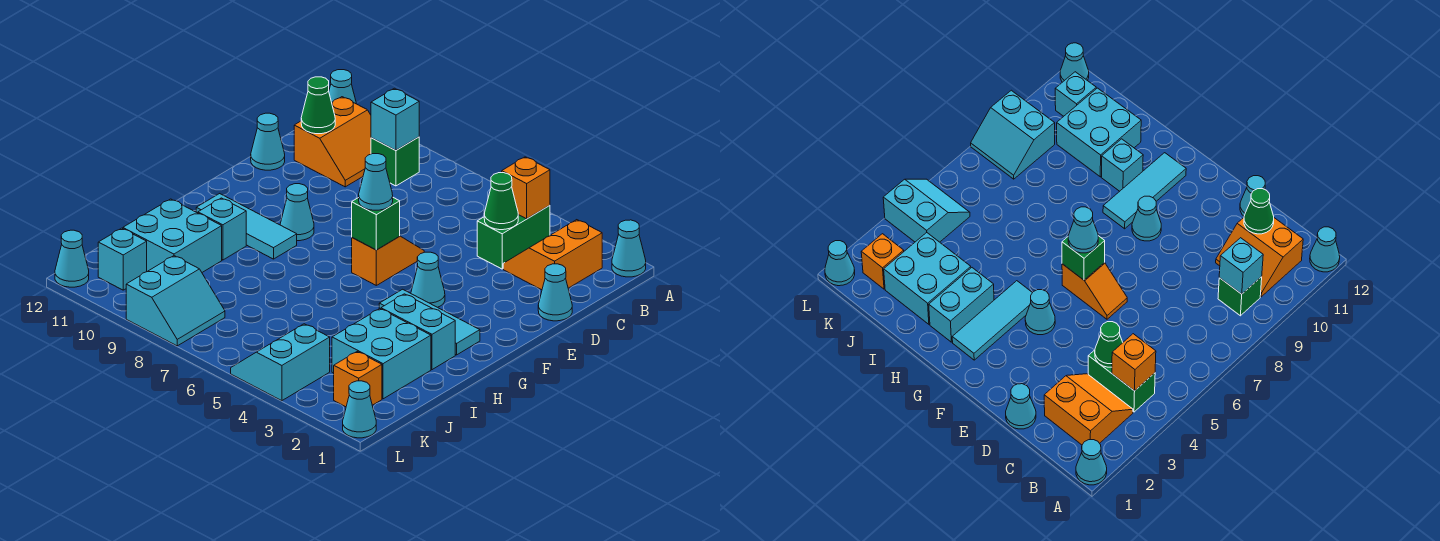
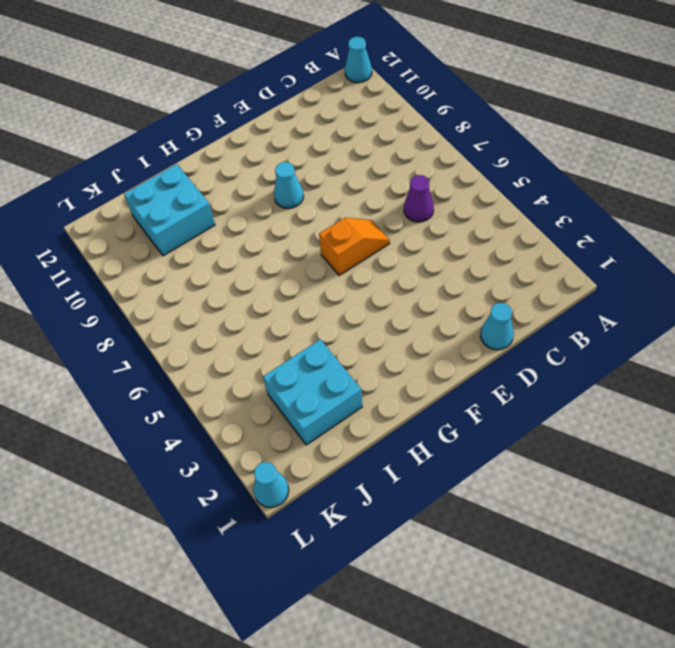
purple cone C6 level 1 -> none
none -> cyan cone A1 level 1
none -> orange slope B2:C3 level 1 top 2
none -> green brick B4:C4 level 1

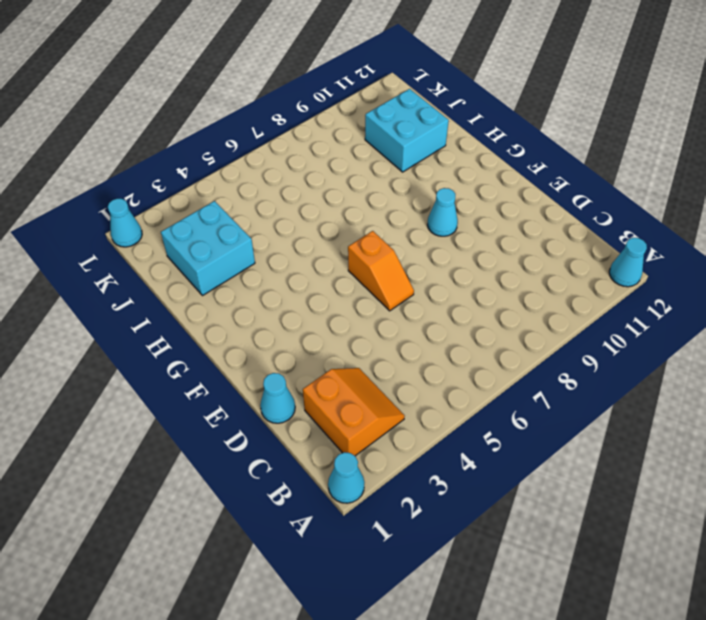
none -> green brick B4:C4 level 1
none -> green brick B9 level 1
none -> orange slope B10:C11 level 1 top 11

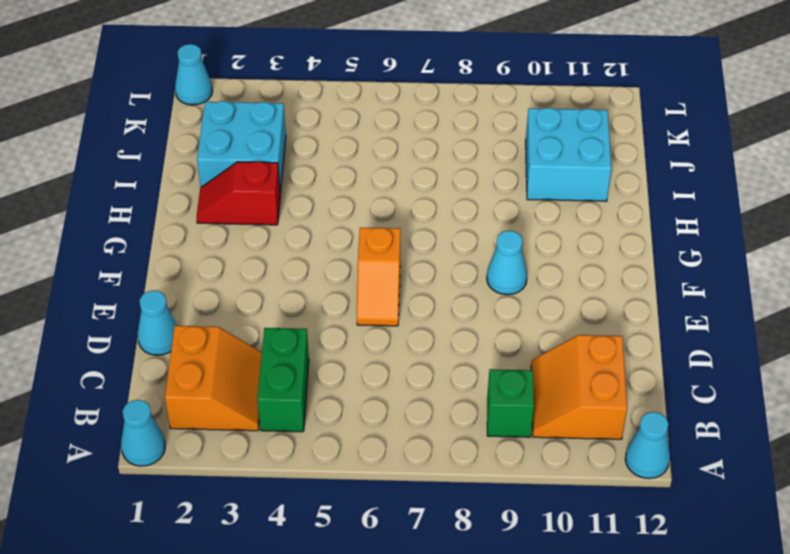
red slope H2:H3 level 1 top 3 -> cyan brick H2:H3 level 1
none -> cyan cone D12 level 1
none -> cyan cone F4 level 1
none -> cyan tile G2:G4 level 1

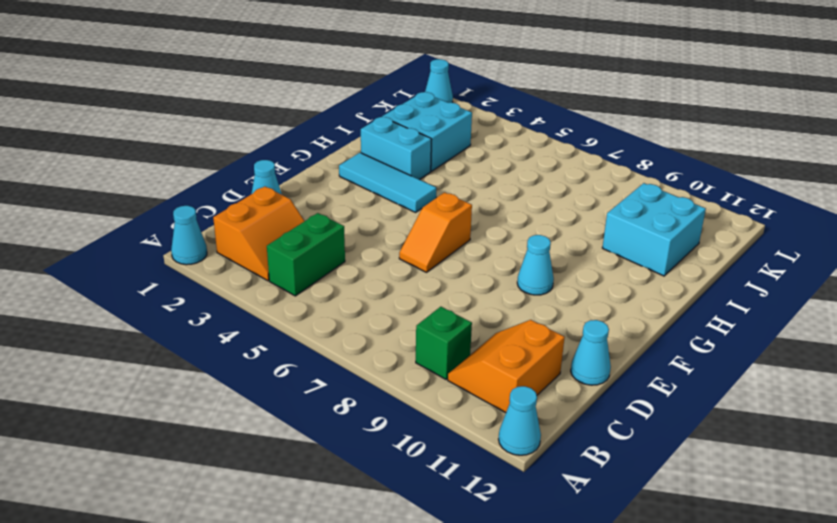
none -> cyan cone F4 level 1
none -> cyan tile G9:G11 level 1
none -> cyan brick H10 level 1

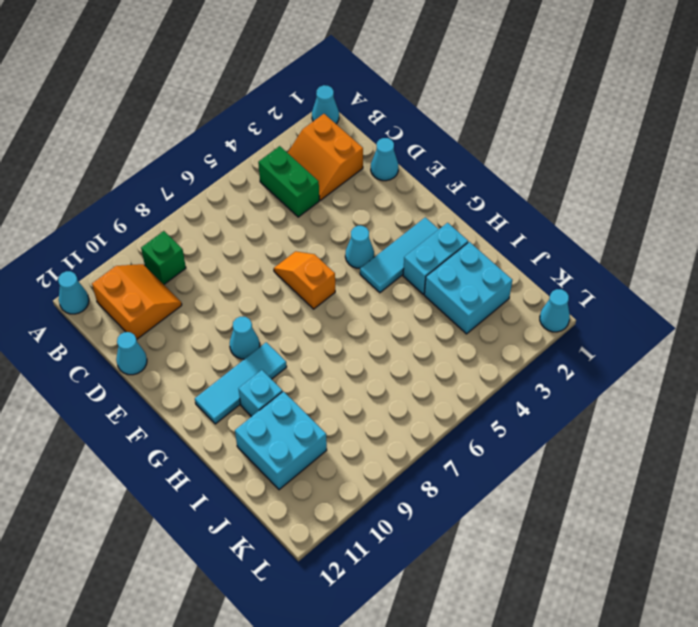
none -> orange brick K2 level 1
none -> cyan slope K4:L5 level 1 top 4
none -> cyan slope K8:L9 level 1 top 9

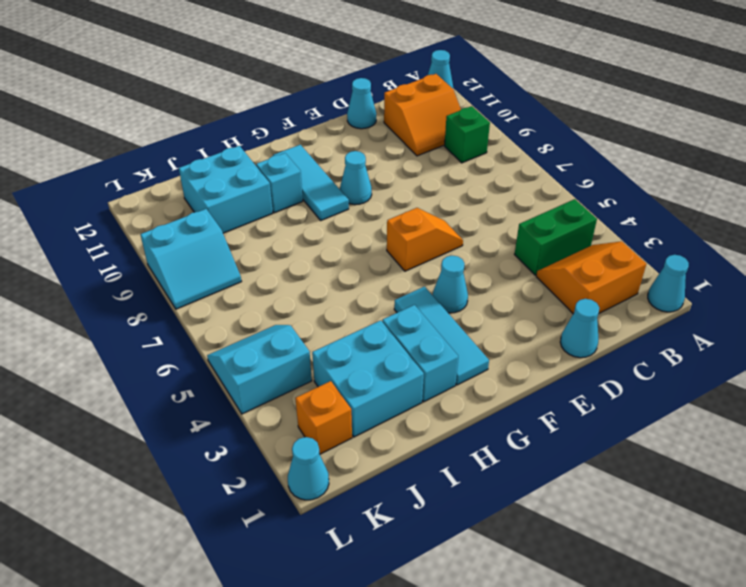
none -> cyan brick K11 level 1
none -> cyan cone L12 level 1
none -> orange brick B4 level 2

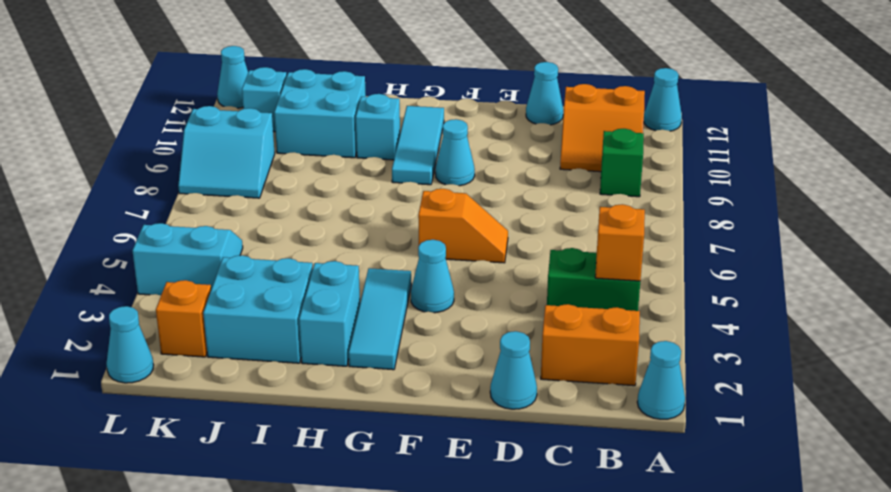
none -> cyan brick B9 level 2
none -> green cone C4 level 2
none -> green cone C11 level 2

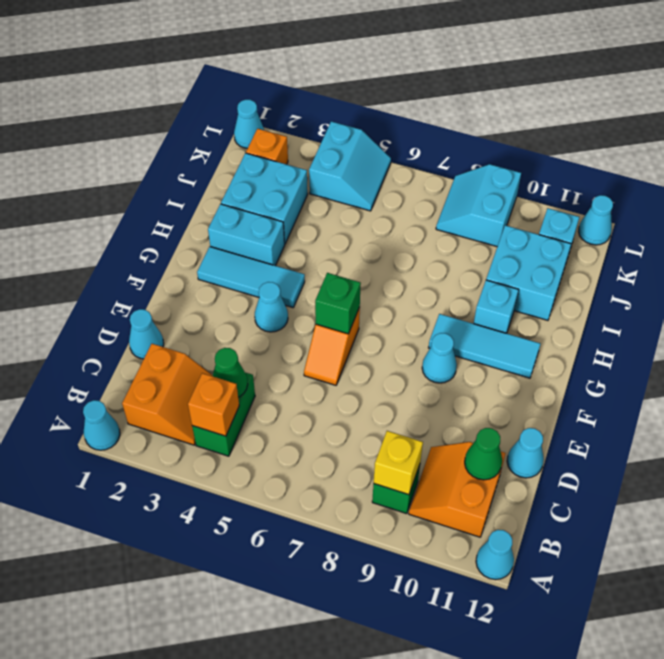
yellow brick B9 level 2 -> cyan brick B9 level 2
none -> cyan cone F6 level 3

